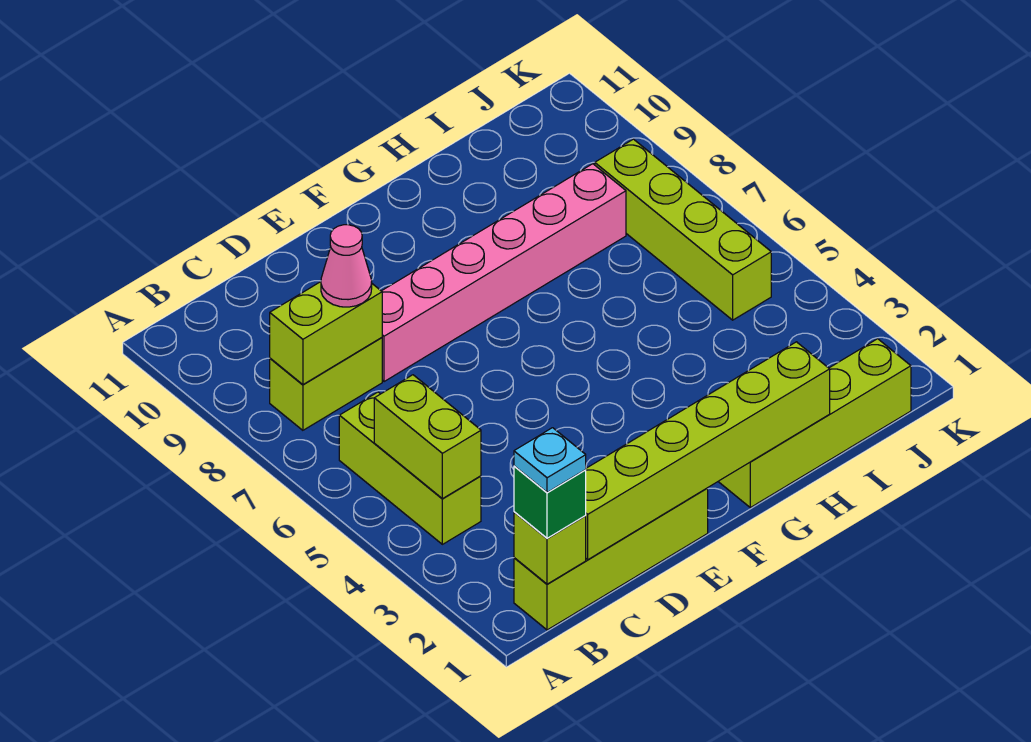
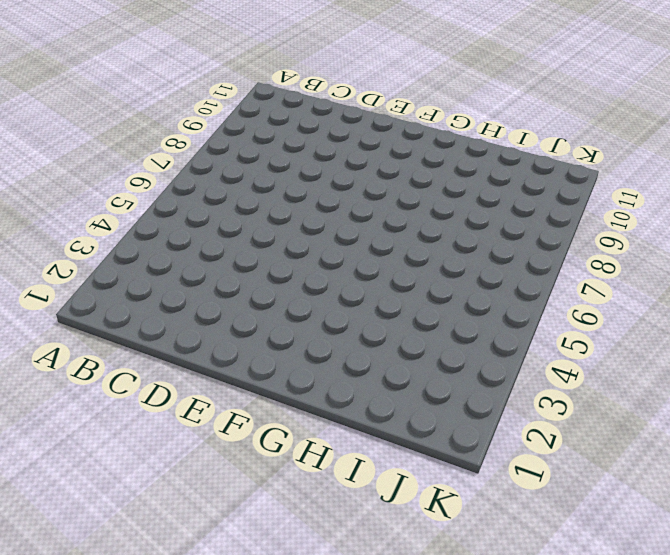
none -> lime brick B1:E1 level 1
none -> lime brick B4:B6 level 1
none -> lime brick B8:C8 level 1

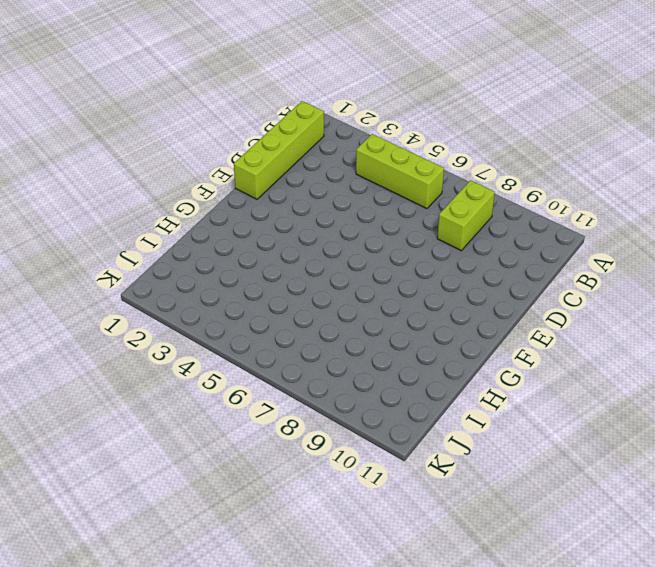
none -> pink brick D8:I8 level 1
none -> lime brick G1:J1 level 1
none -> lime brick J5:J8 level 1

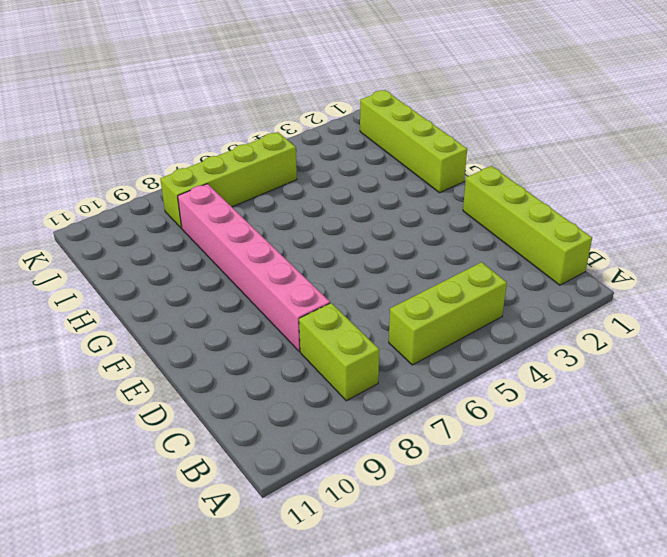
none -> lime brick B1 level 2
none -> lime brick B4:B5 level 2
none -> lime brick B8:C8 level 2

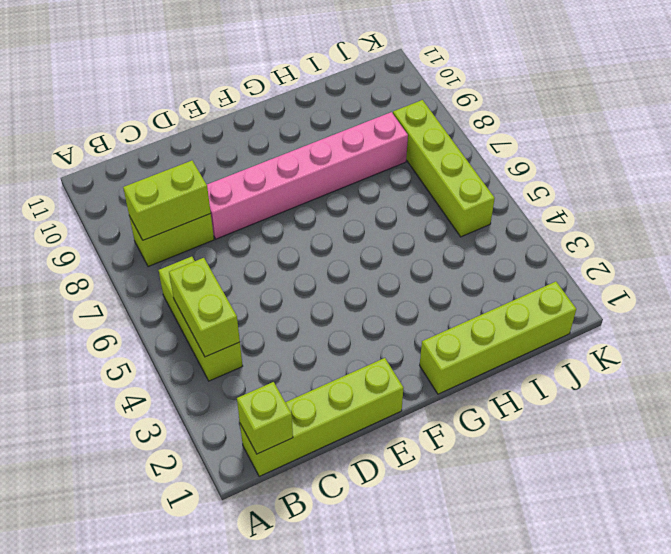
none -> lime brick C1:H1 level 2
none -> green brick B1 level 3
none -> pink cone C8 level 3

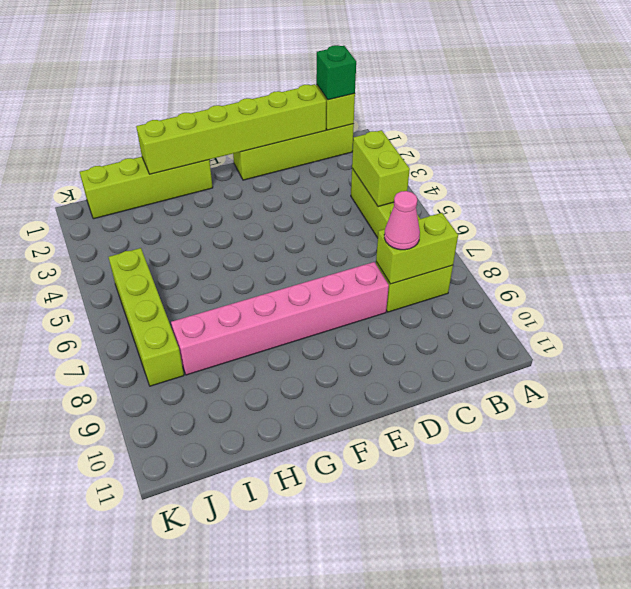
none -> cyan plate B1 level 4

